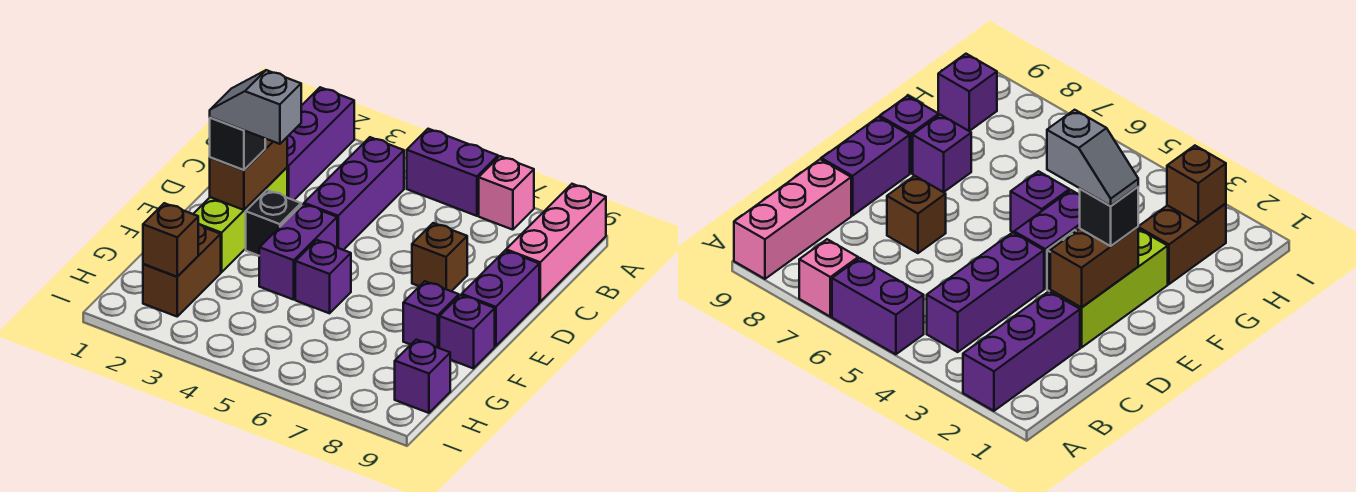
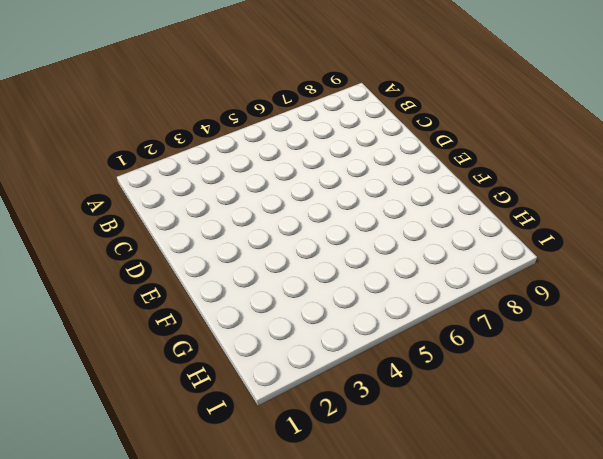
none -> purple brick A2:C2 level 1
none -> purple brick A5:A6 level 1
none -> pink brick A7 level 1

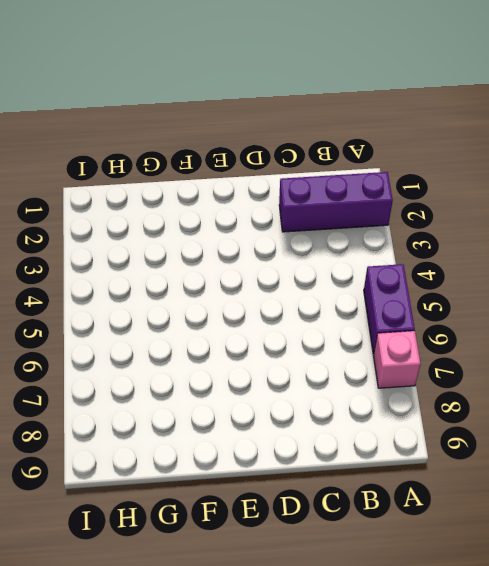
none -> pink brick A9:C9 level 1
none -> purple brick B4:D4 level 1
none -> lime brick D2:F2 level 1

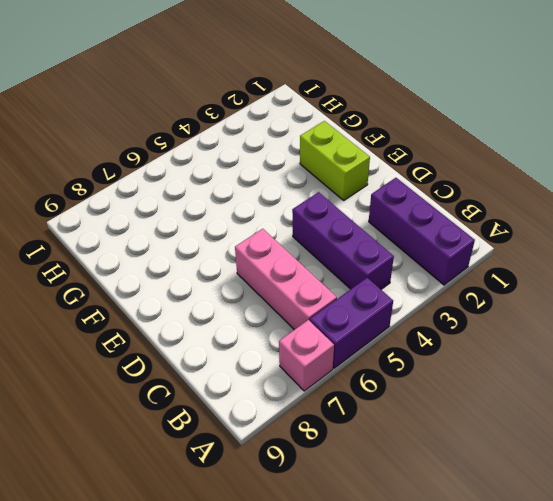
pink brick B6:D6 level 1 -> pink brick A9:C9 level 1
lime brick E2:F2 level 1 -> lime brick D2:F2 level 1
none -> brown brick D7 level 1
none -> purple brick D9:E9 level 1
none -> black brick E3 level 1

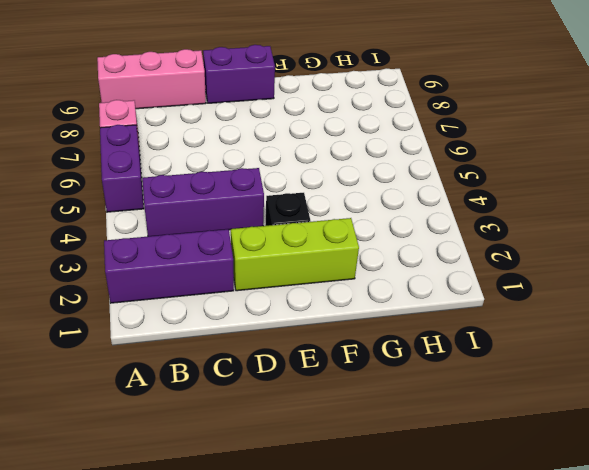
none -> brown brick D7 level 1
none -> purple brick E4:F4 level 1
none -> purple brick F5 level 1

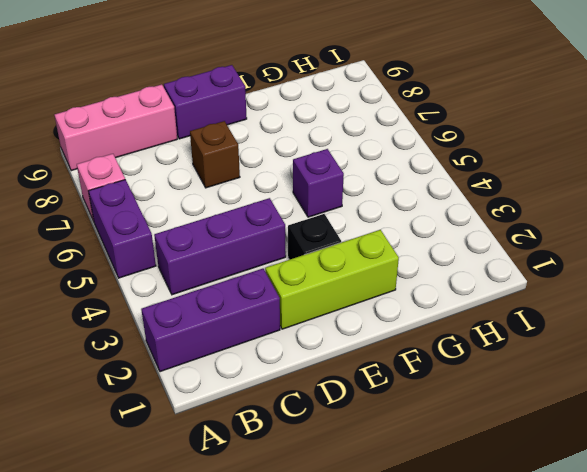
none -> purple brick E4:F4 level 1
none -> purple brick F8 level 1
none -> purple brick F9 level 1

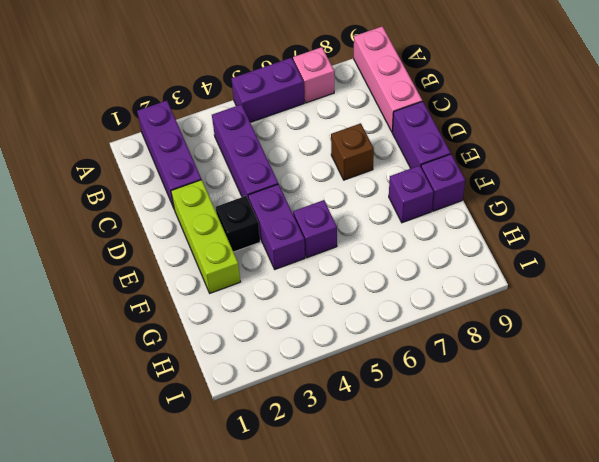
none -> brown brick G2:H2 level 1
none -> purple brick H9 level 1
none -> brown brick D2:E2 level 2

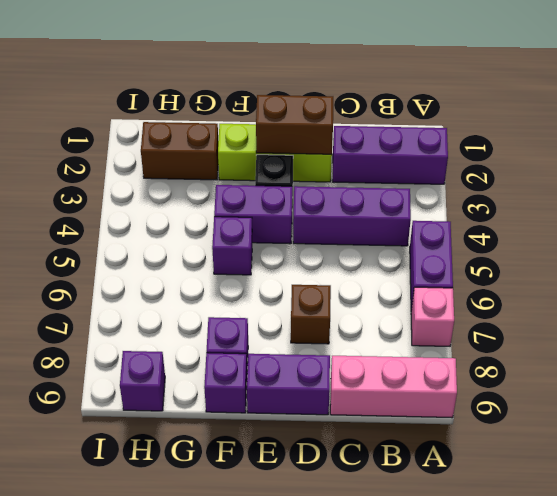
none -> brown brick H2 level 2
none -> black brick E2 level 3
none -> grey slope E2:E3 level 4 top 3

